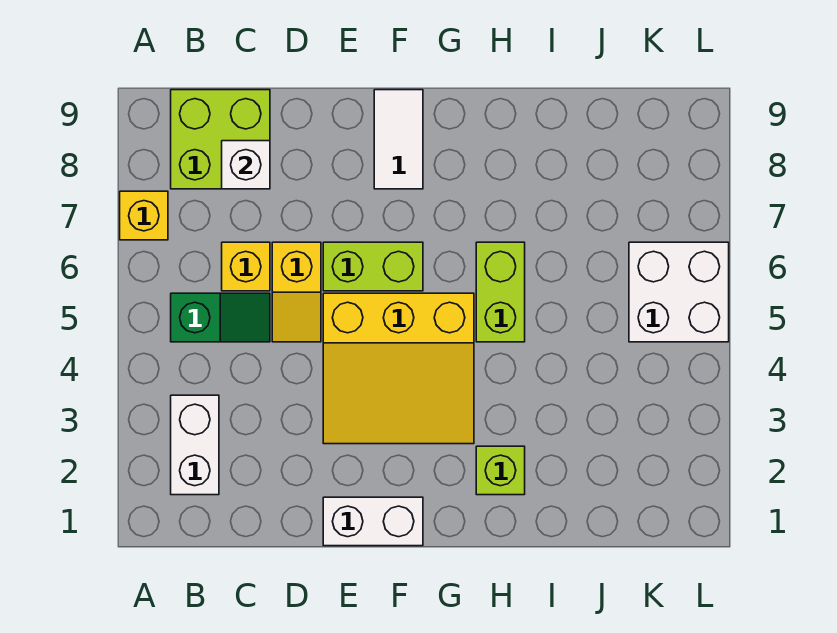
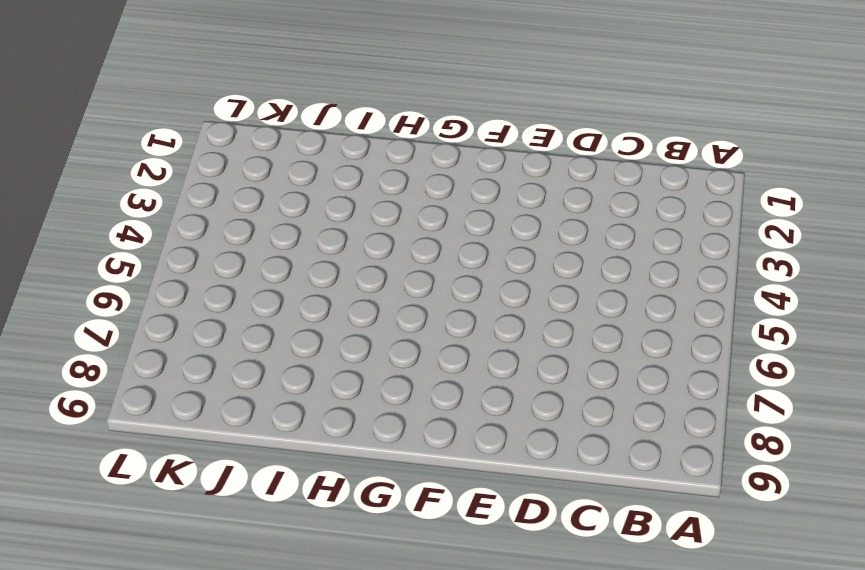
none -> yellow brick A7 level 1
none -> white brick B2:B3 level 1
none -> green slope B5:C5 level 1 top B

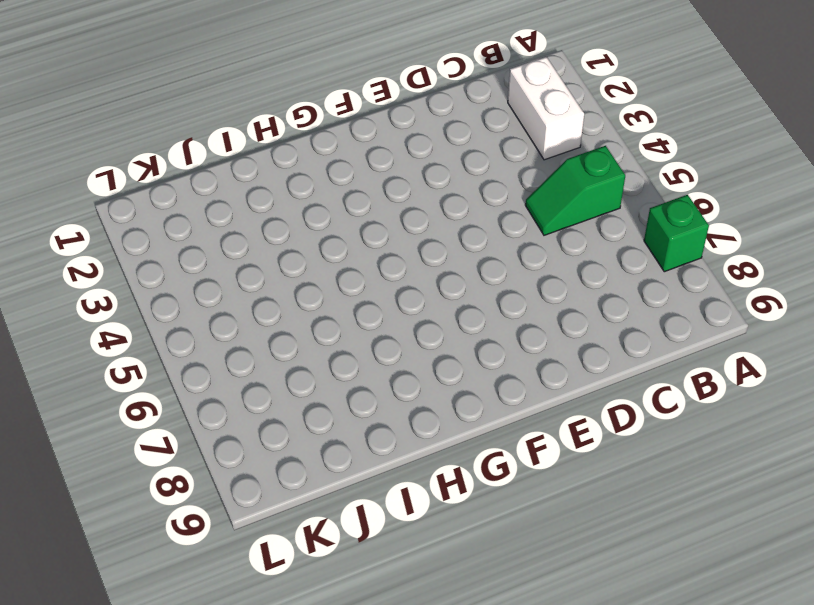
green brick A7 level 1 -> yellow brick A7 level 1
none -> lime brick B8:C9 level 1
none -> yellow brick C6 level 1
none -> yellow slope D5:D6 level 1 top 6

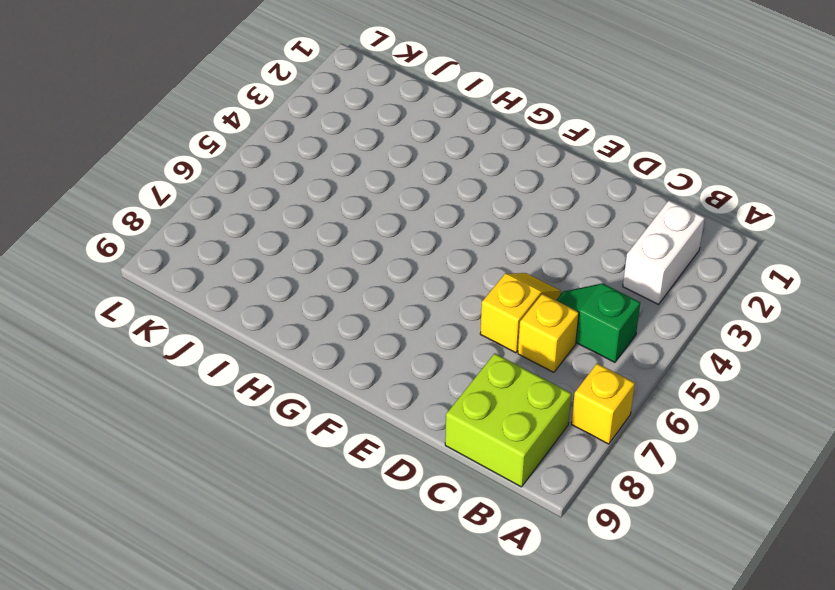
none -> white brick E1:F1 level 1
none -> yellow slope E3:G5 level 1 top 5
none -> lime brick E6:F6 level 1

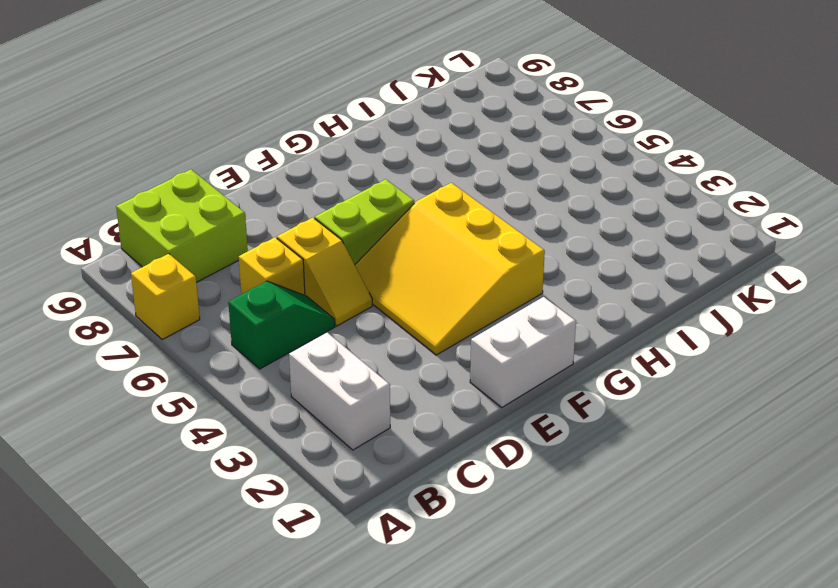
yellow slope E3:G5 level 1 top G -> yellow slope E3:G5 level 1 top 5
none -> white tile F8:F9 level 1
none -> lime brick H2 level 1
none -> lime brick H5:H6 level 1

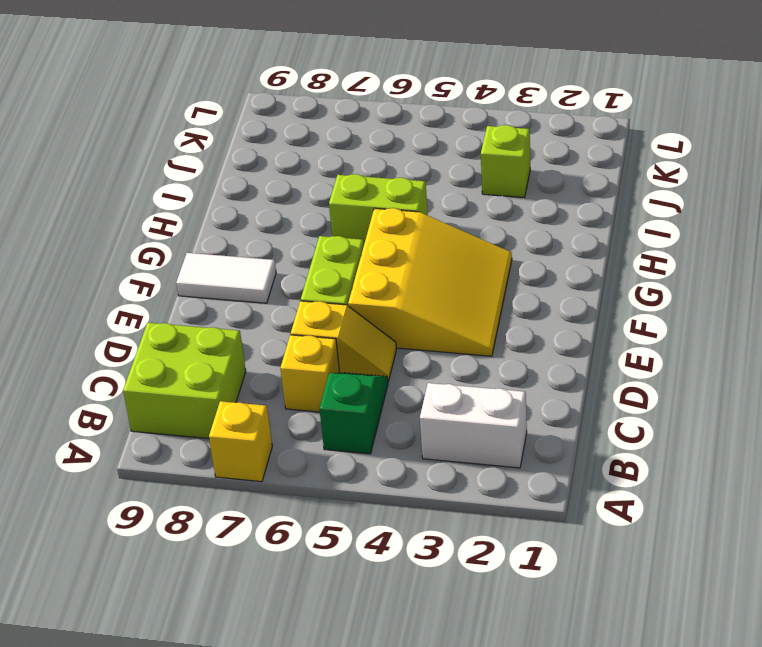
lime brick J3 level 1 -> lime brick H2 level 1
none -> white brick E1:F1 level 1
none -> white brick K5:L6 level 1
none -> white brick C8 level 2

